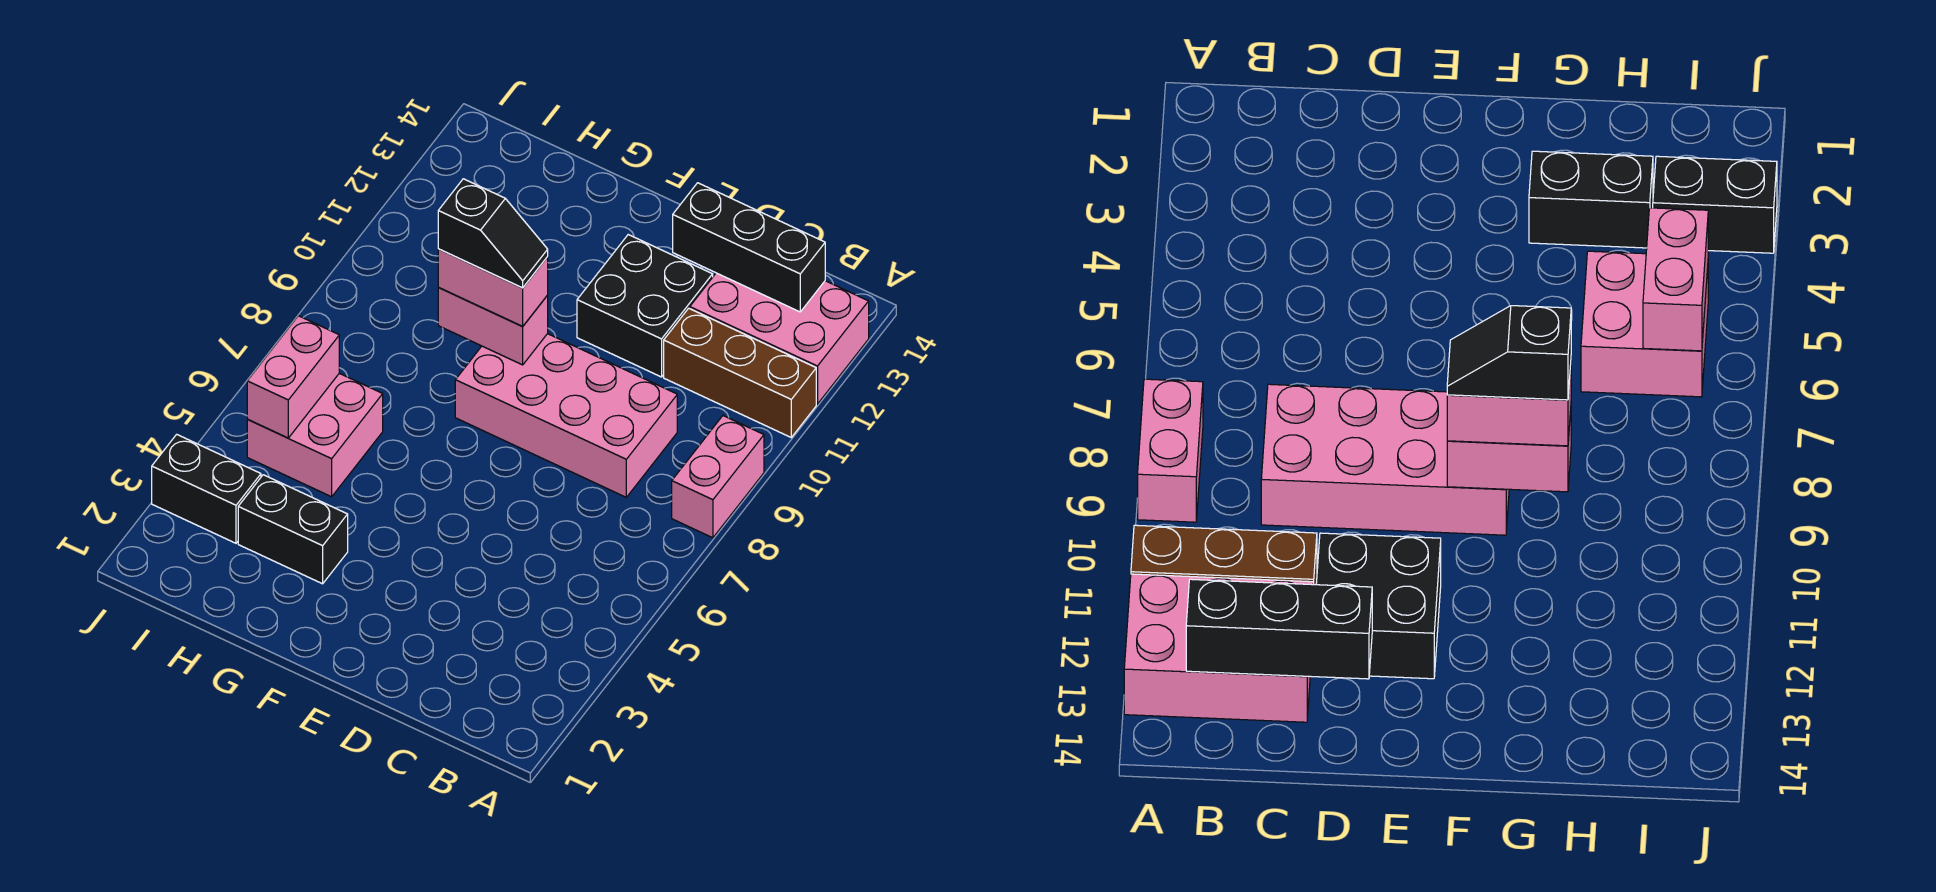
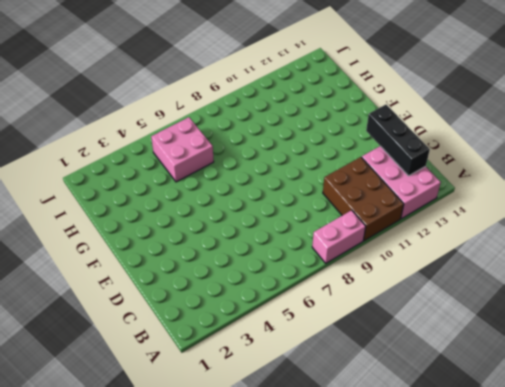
brown brick A10:C11 level 1 -> brown brick A11:C11 level 1
none -> pink brick C8:F9 level 1
none -> black brick D11:E12 level 1
none -> black brick G3:H3 level 1

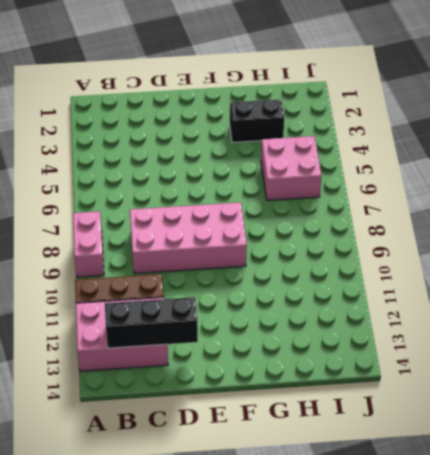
none -> black brick D11:E12 level 1
none -> black brick I3:J3 level 1
none -> pink brick F9:G9 level 2

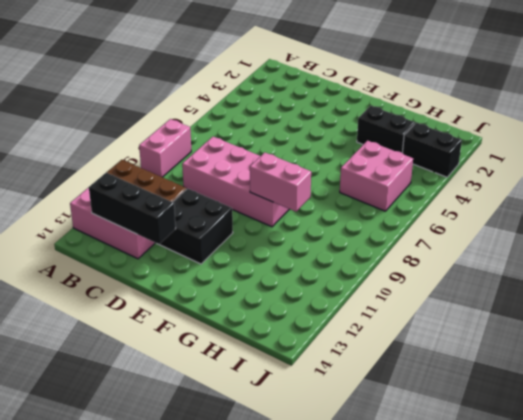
none -> pink brick I5:I6 level 2
none -> pink brick F9:G9 level 3
none -> black slope F9:G9 level 4 top G

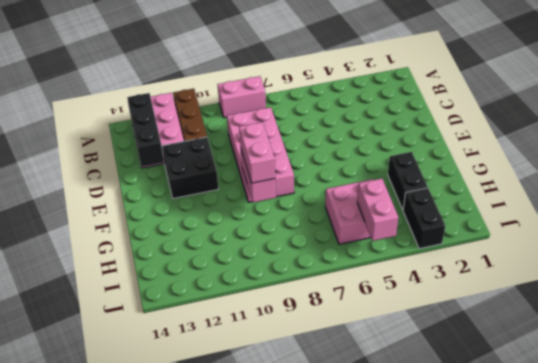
pink brick I5:J5 level 2 -> pink brick I5:I6 level 2
none -> black slope F9:G9 level 4 top G

